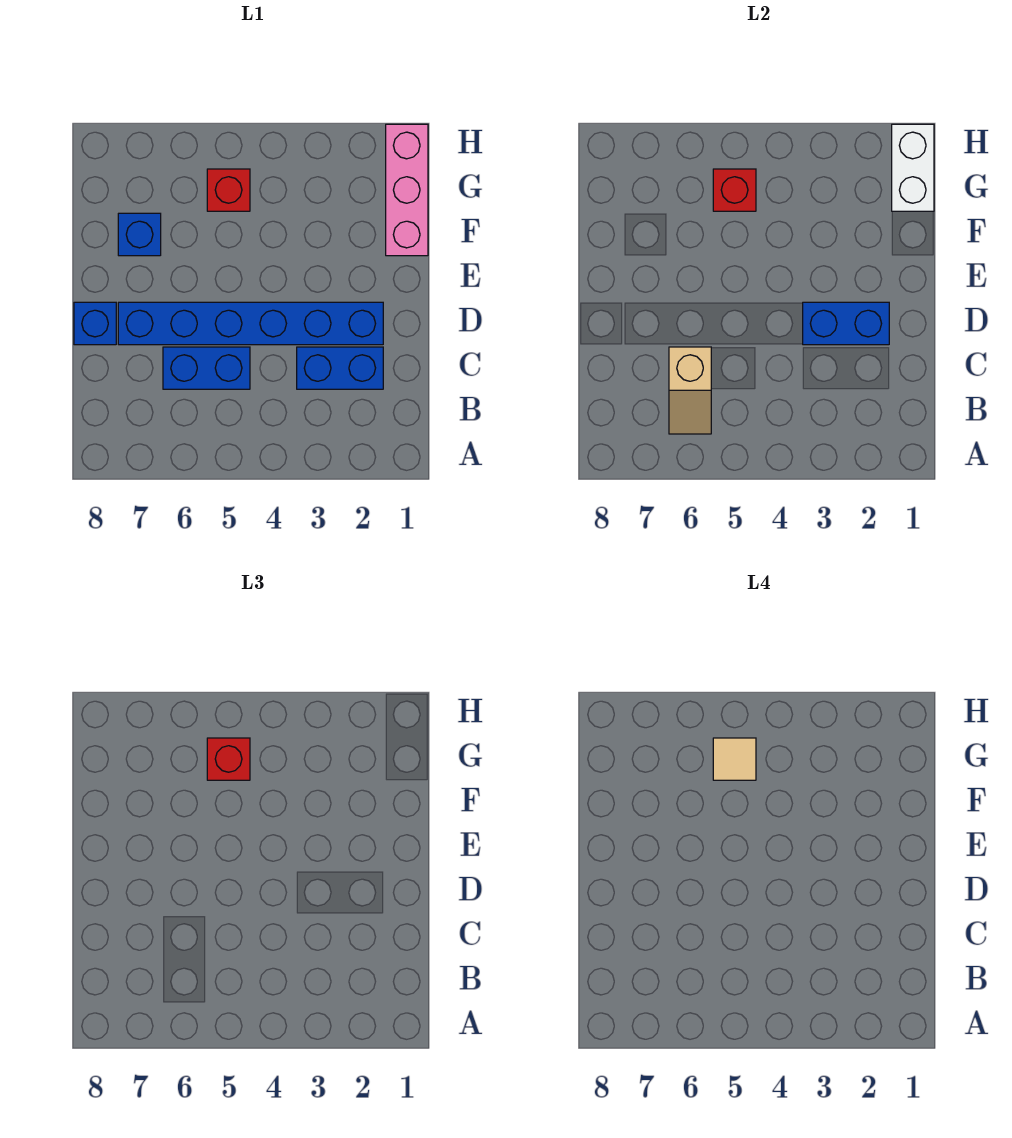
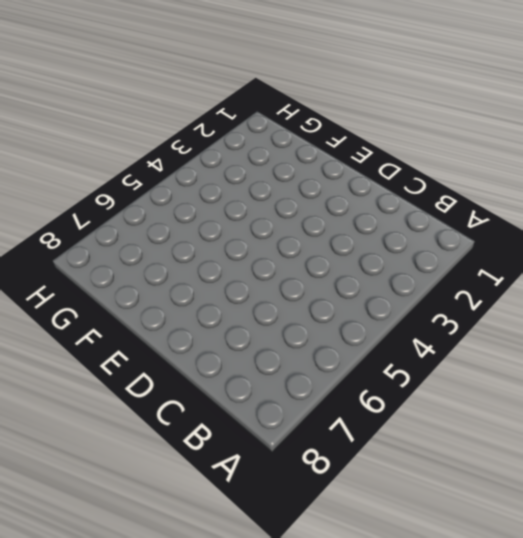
none -> blue brick C2:C3 level 1
none -> blue brick C5:C6 level 1
none -> blue brick D2:D7 level 1

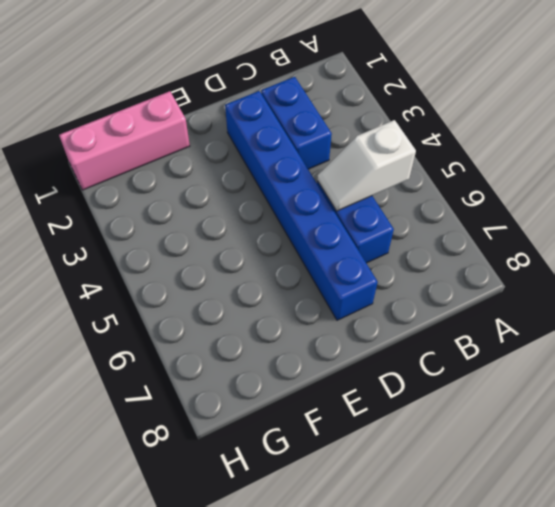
white slope B5:C5 level 2 top B -> none
none -> blue brick D8 level 1
none -> blue brick F7 level 1
none -> red brick G5 level 1

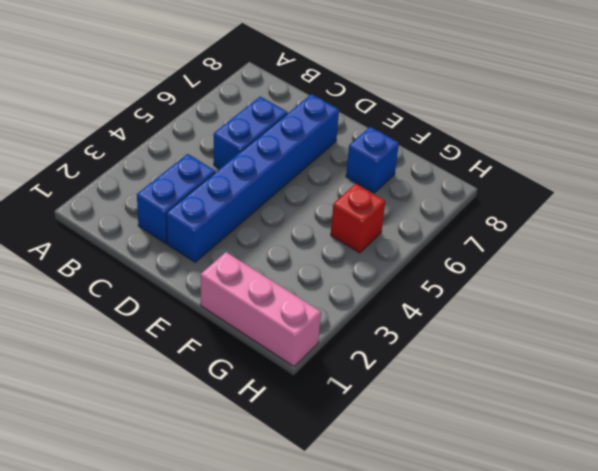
none -> blue brick D8 level 1
none -> tan slope B6:C6 level 2 top C
none -> blue brick D2:D3 level 2

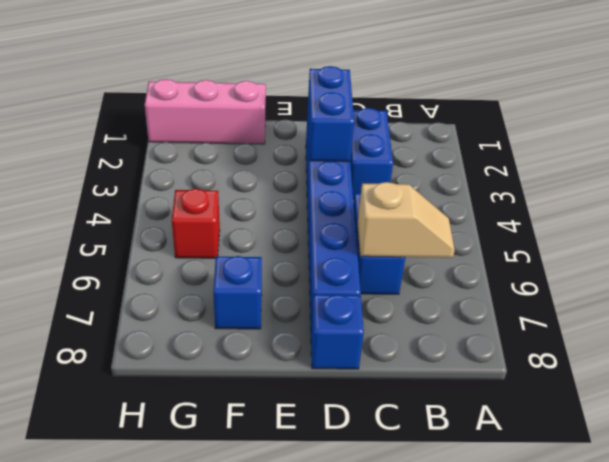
none -> white brick G1:H1 level 2
none -> red brick G5 level 2
none -> red brick G5 level 3

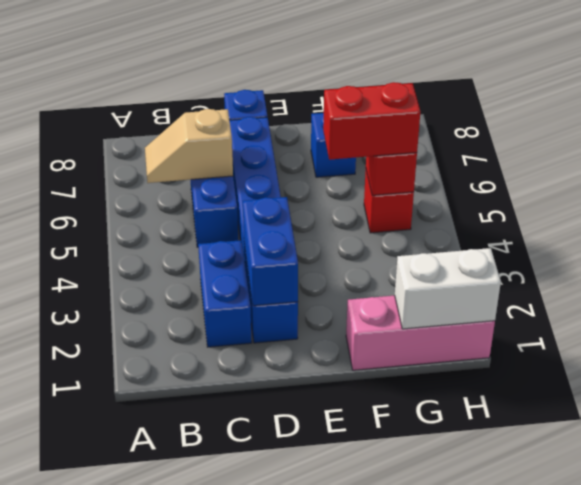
red brick F5:G5 level 3 -> red brick G5 level 3
none -> tan tile G5 level 4

